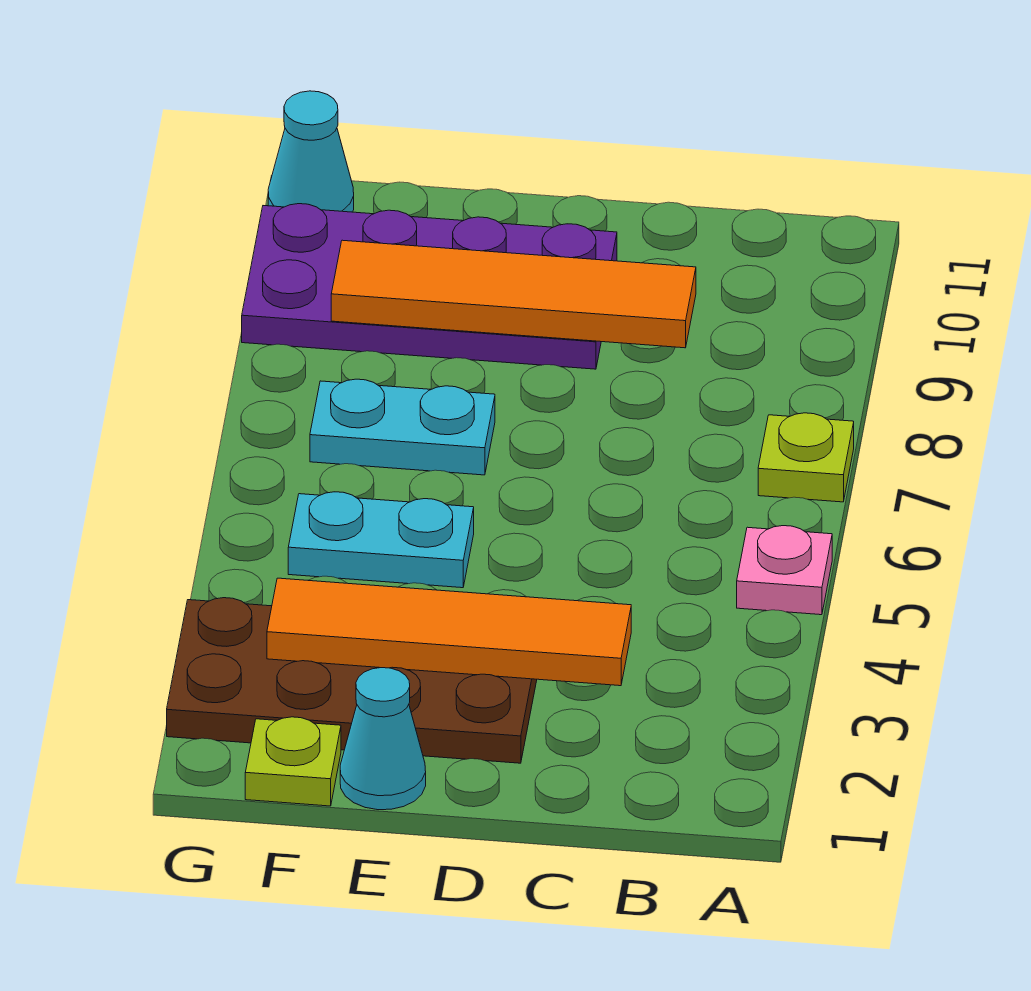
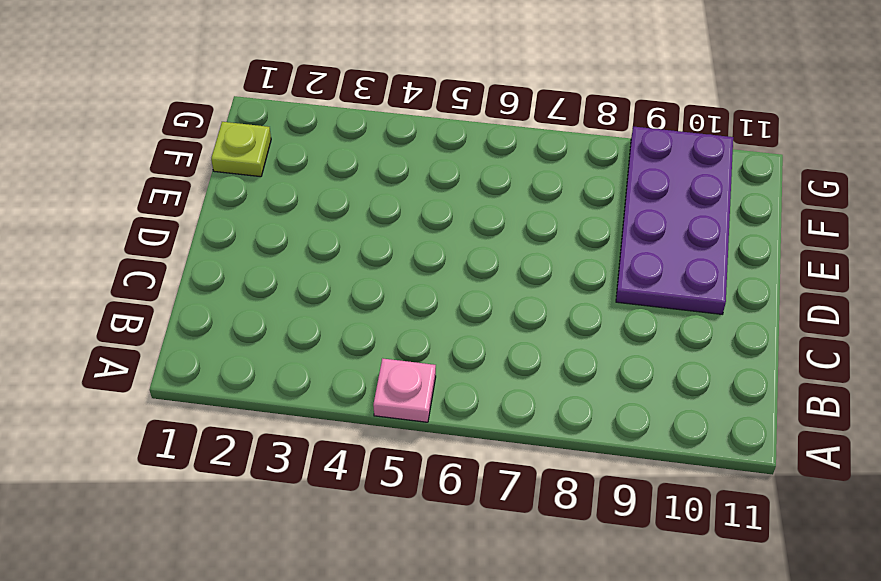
none -> lime plate A7 level 1
none -> brown plate D2:G3 level 1

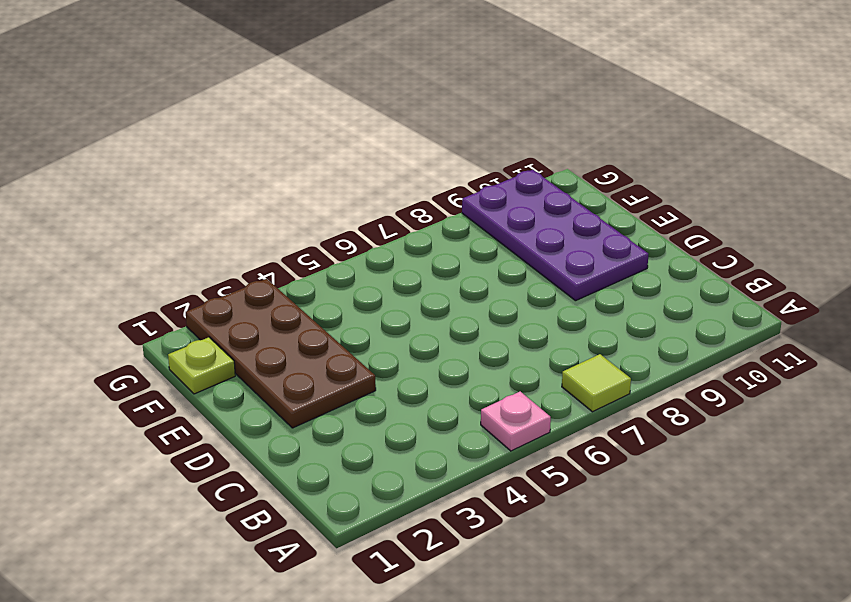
lime tile A7 level 1 -> lime plate A7 level 1
none -> cyan cone E1 level 1
none -> cyan plate E5:F5 level 1

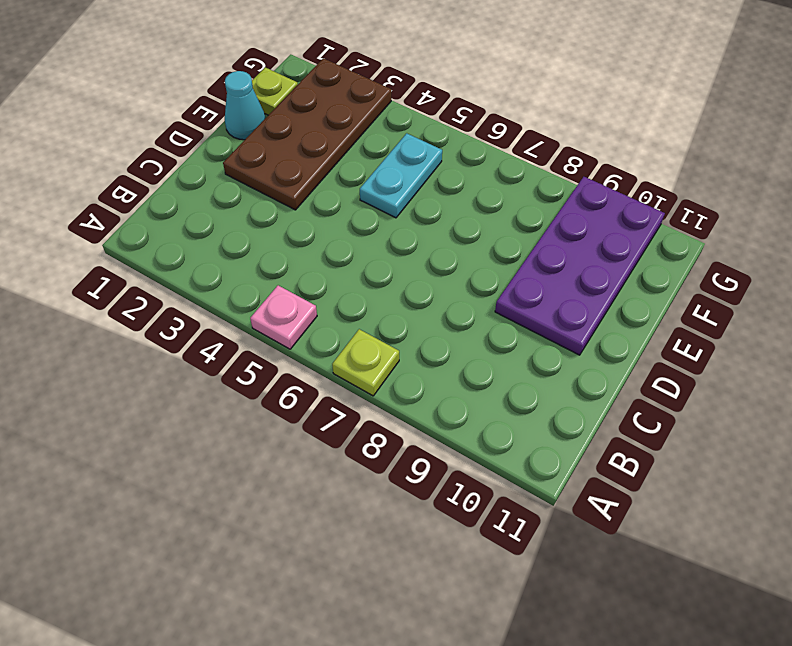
none -> cyan plate E7:F7 level 1
none -> cyan cone G11 level 1

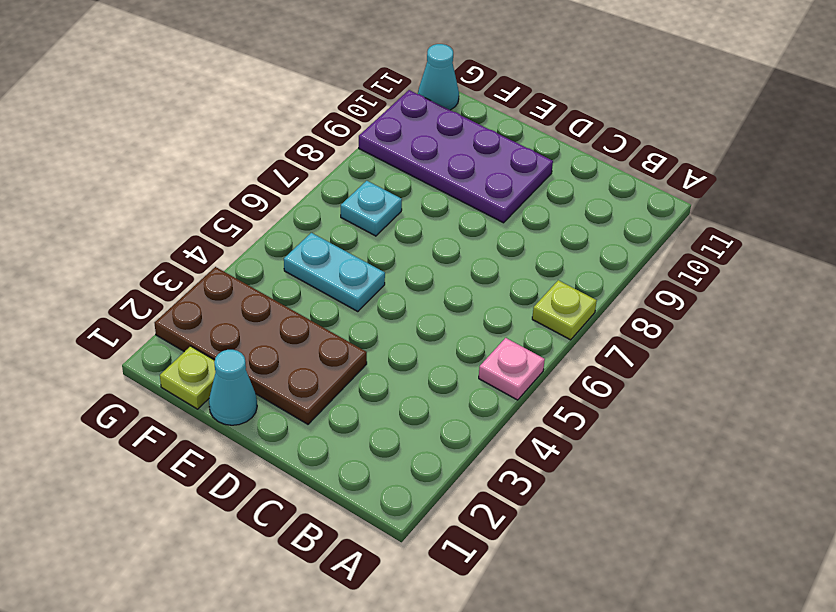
cyan plate F7 level 1 -> cyan plate E7:F7 level 1
none -> orange tile C3:F3 level 2
none -> orange tile C9:F9 level 2

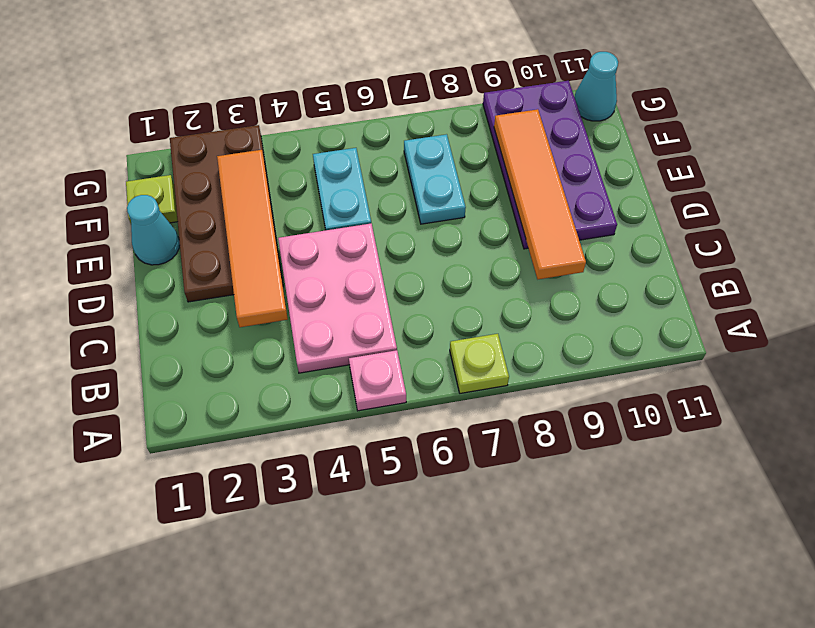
pink plate B4:D5 level 1 -> none

